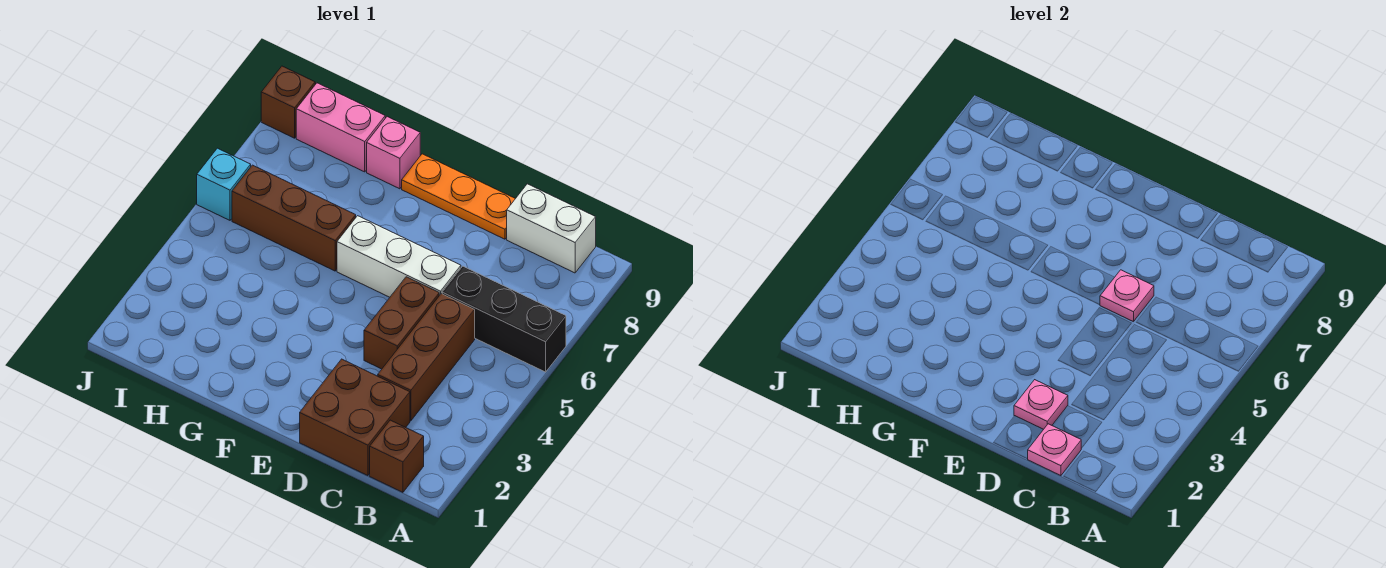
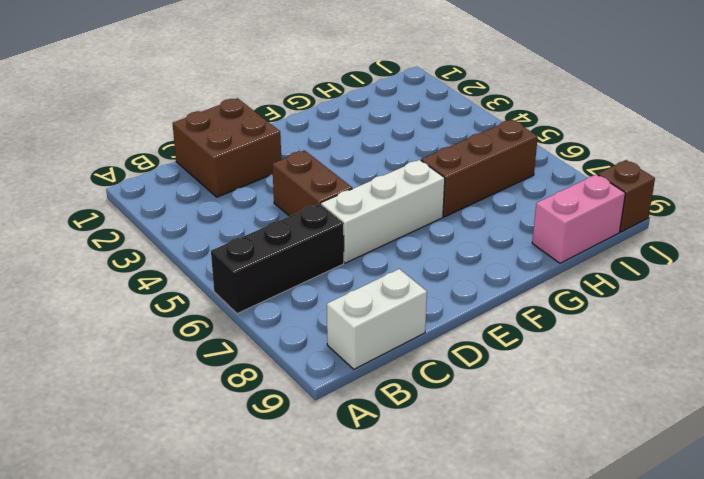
none -> brown brick B1 level 1
none -> brown brick C3:C5 level 1
none -> orange plate D9:F9 level 1

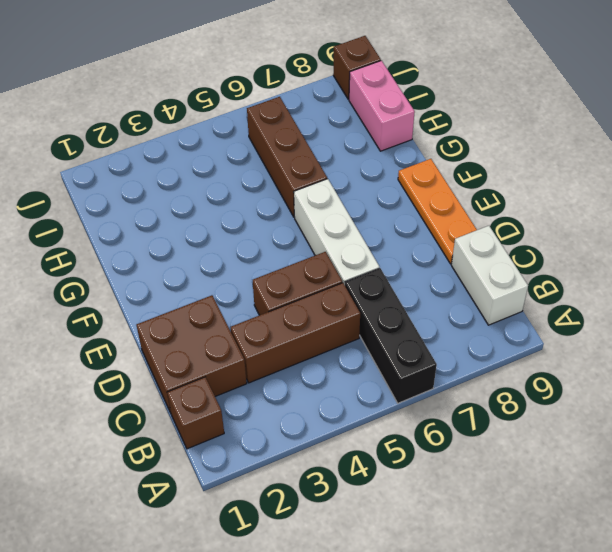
none -> pink brick G9 level 1
none -> cyan brick J6 level 1
none -> pink plate C1 level 2

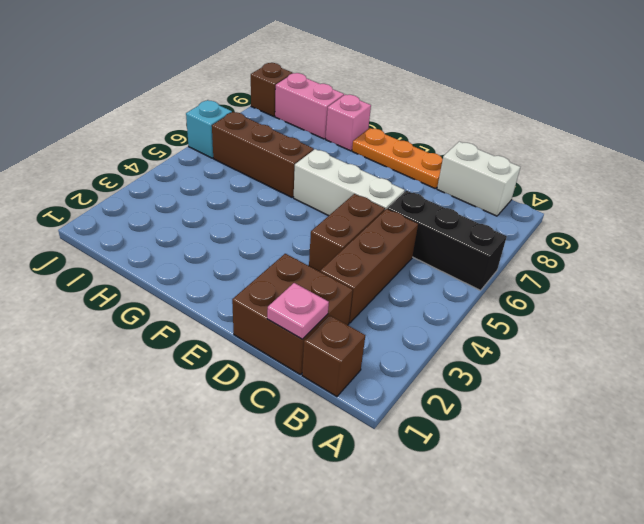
none -> pink plate D2 level 2
none -> pink plate D6 level 2

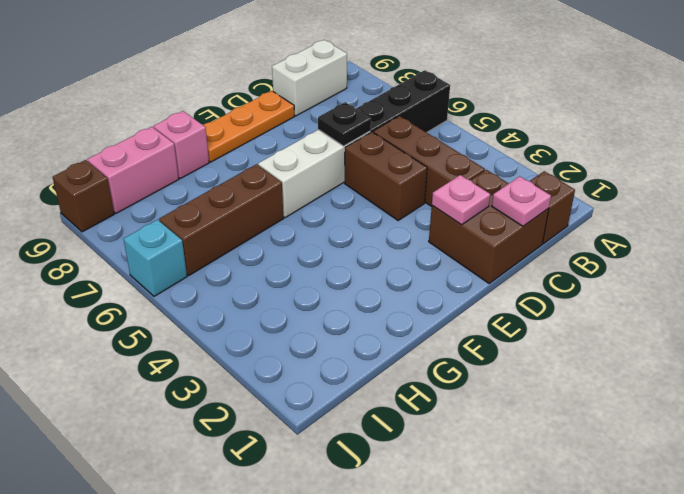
black plate D6 level 2 -> pink plate D6 level 2

